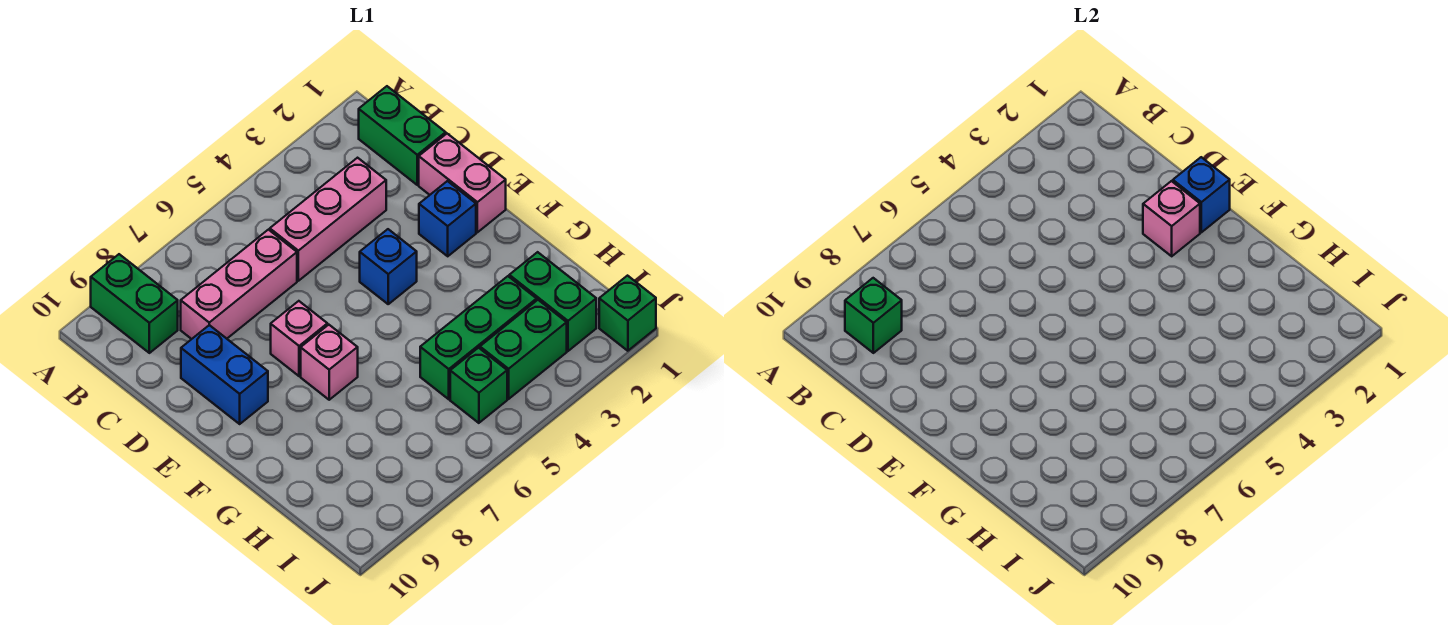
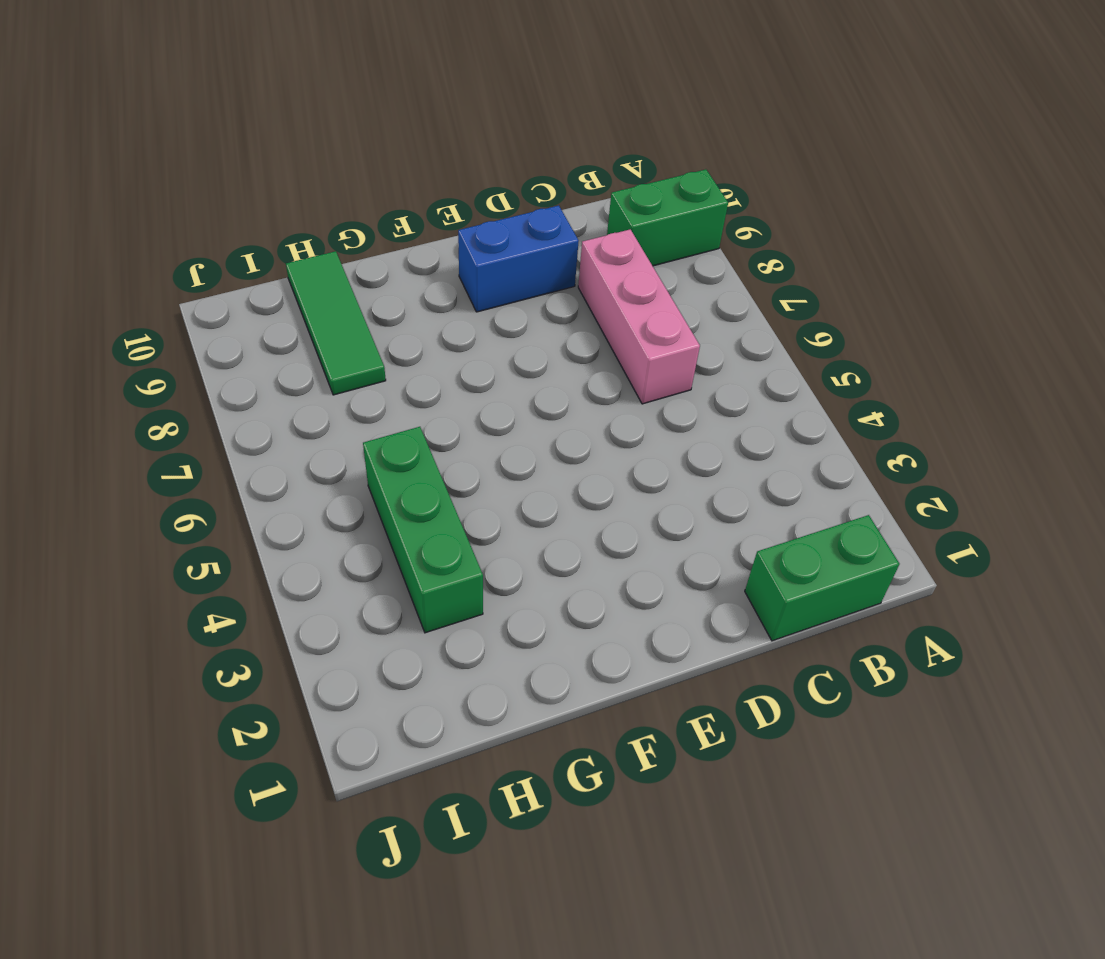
green tile H8:H10 level 1 -> none
none -> pink brick C3:C5 level 1
none -> pink brick D1:E1 level 1
none -> blue brick E2 level 1

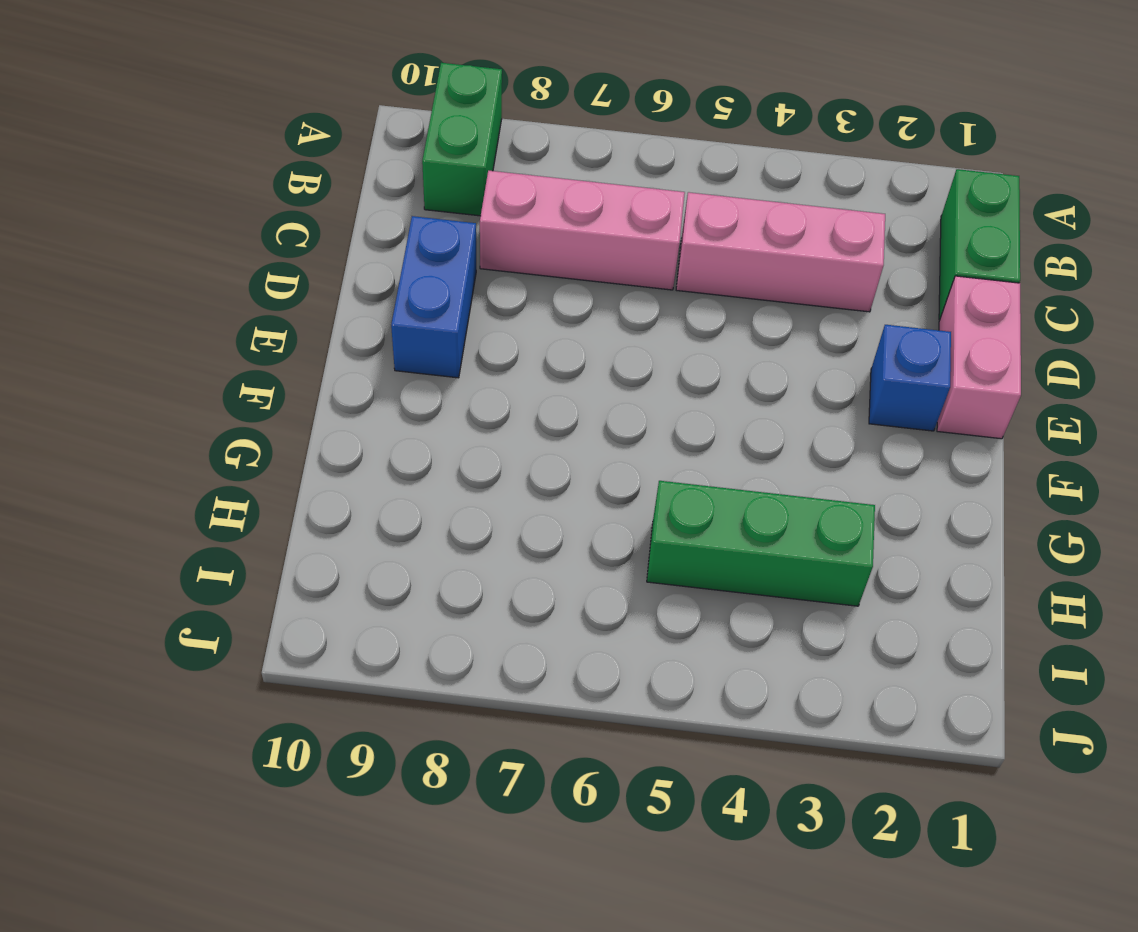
none -> blue brick E4 level 1
none -> pink brick E7 level 1
none -> pink brick F7 level 1

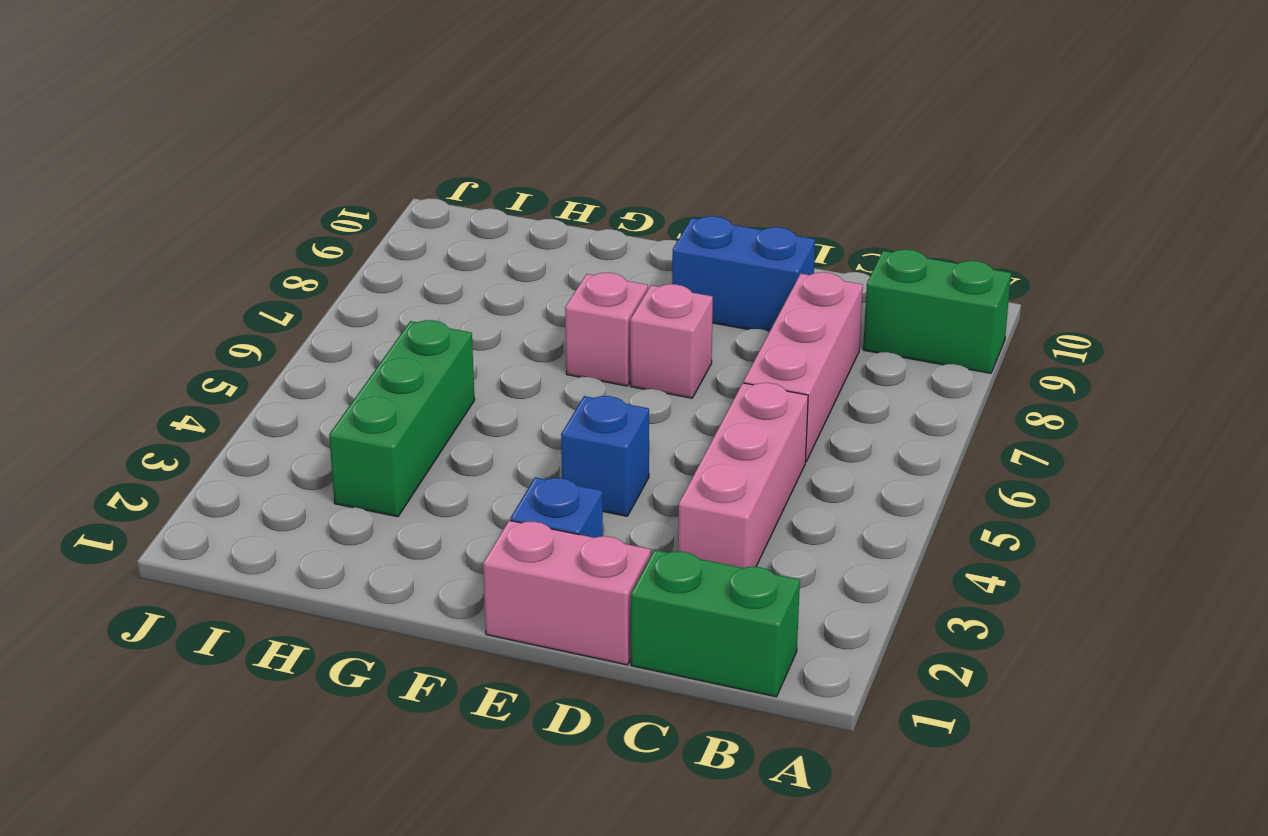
none -> green brick H2:I2 level 1
none -> green brick I3:I4 level 1
none -> green brick I5 level 1

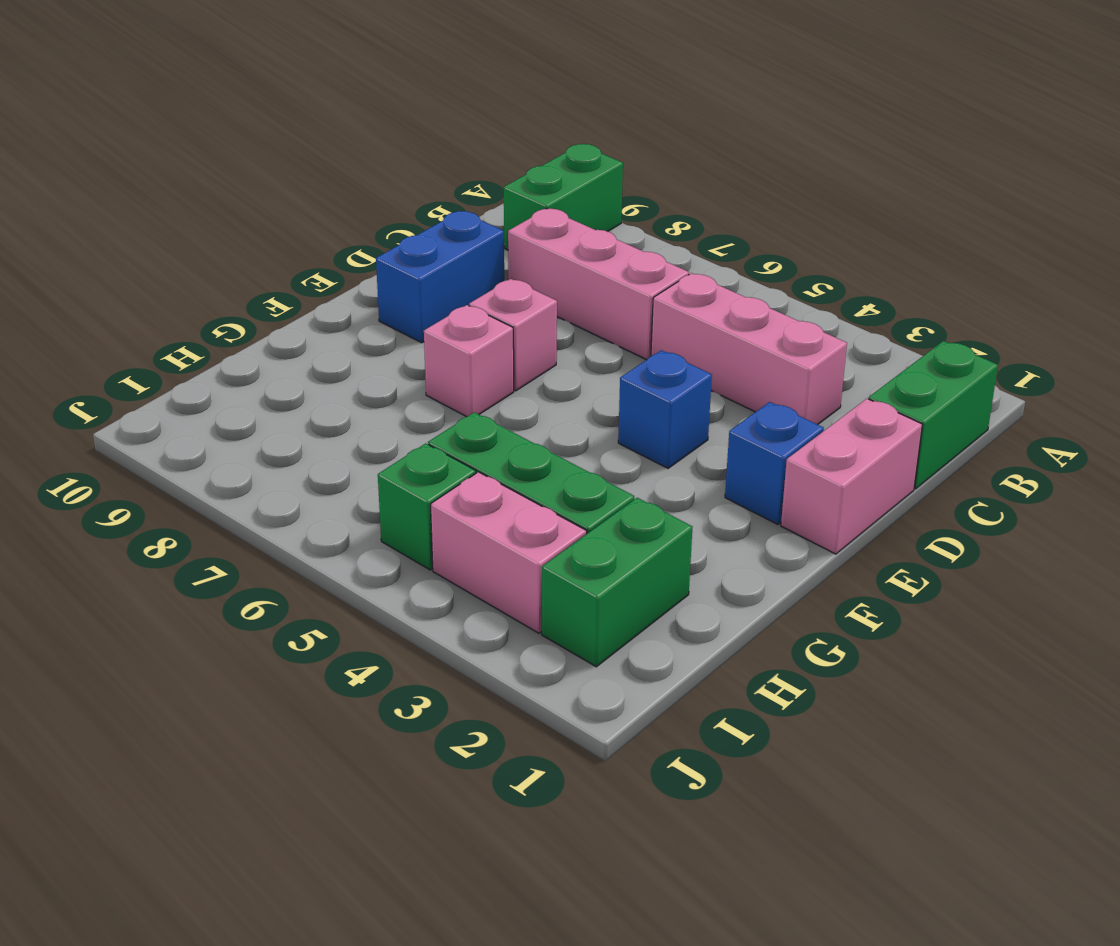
pink brick I3:I4 level 1 -> green brick I3:I4 level 1
none -> green brick J1 level 1
none -> green brick B9 level 2
none -> blue brick E1 level 2

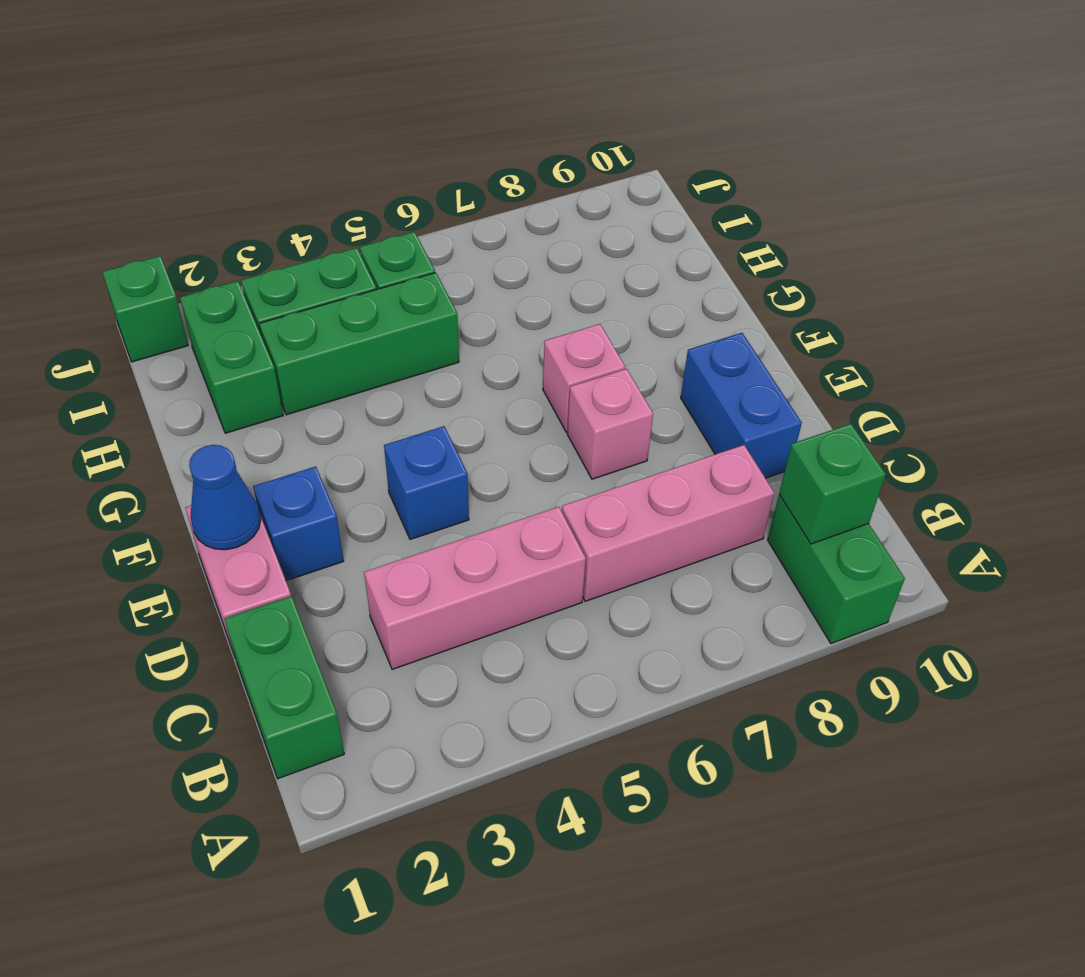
blue cone E1 level 2 -> blue brick E1 level 2
none -> pink brick E2 level 2

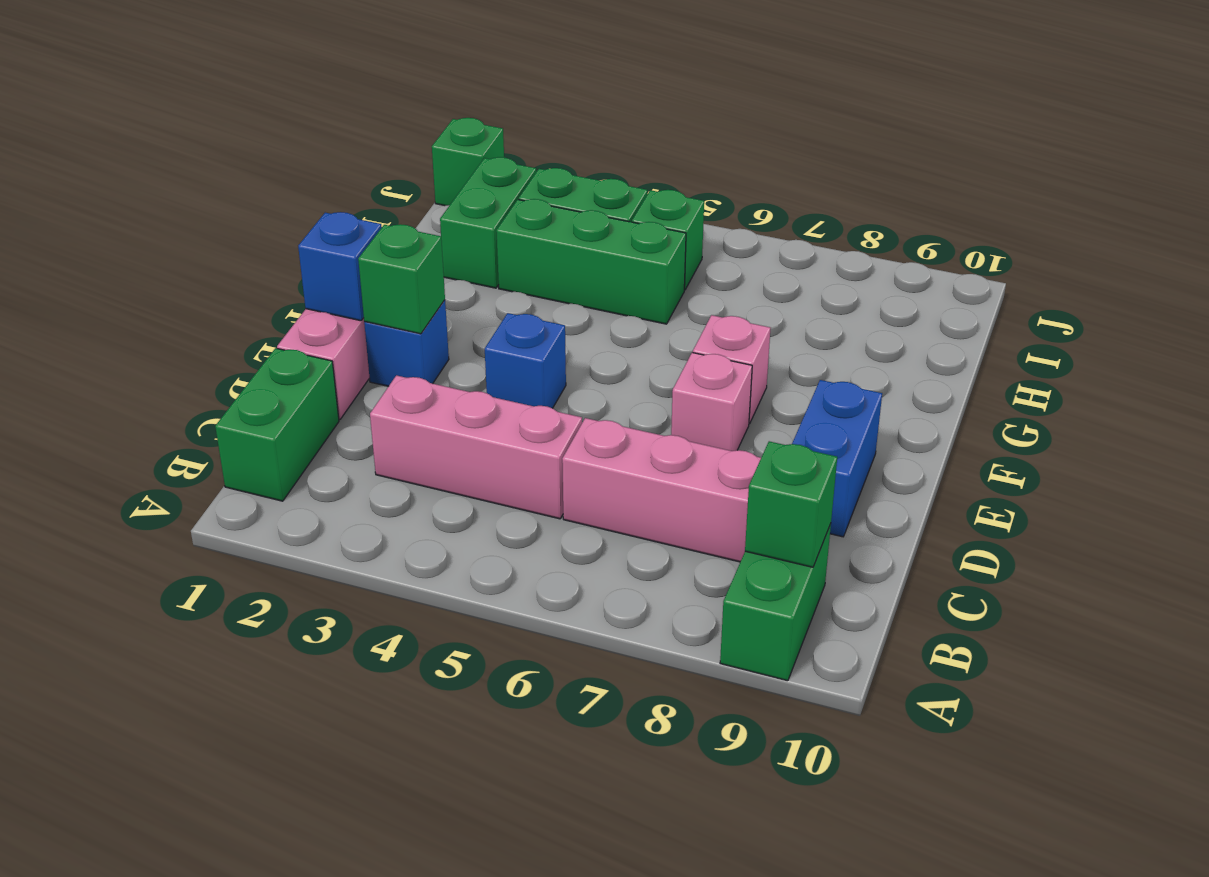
green brick E2 level 2 -> pink brick E2 level 2

